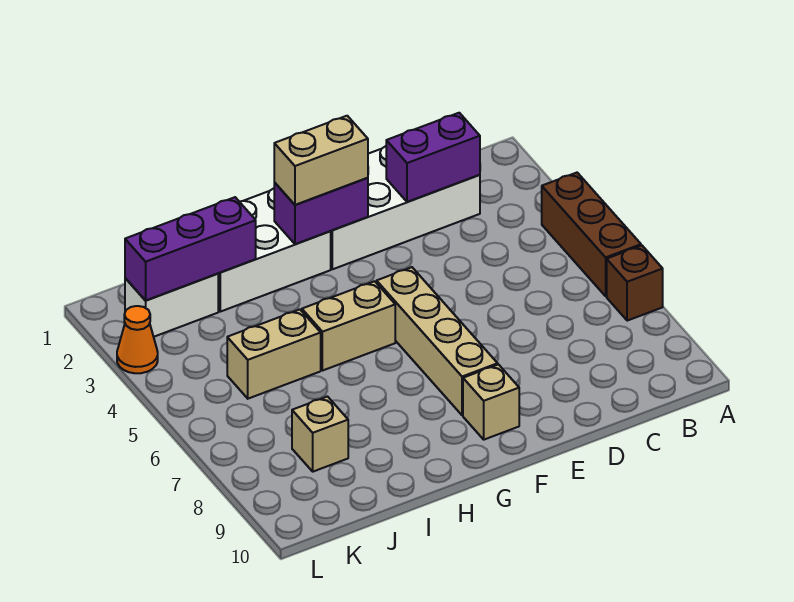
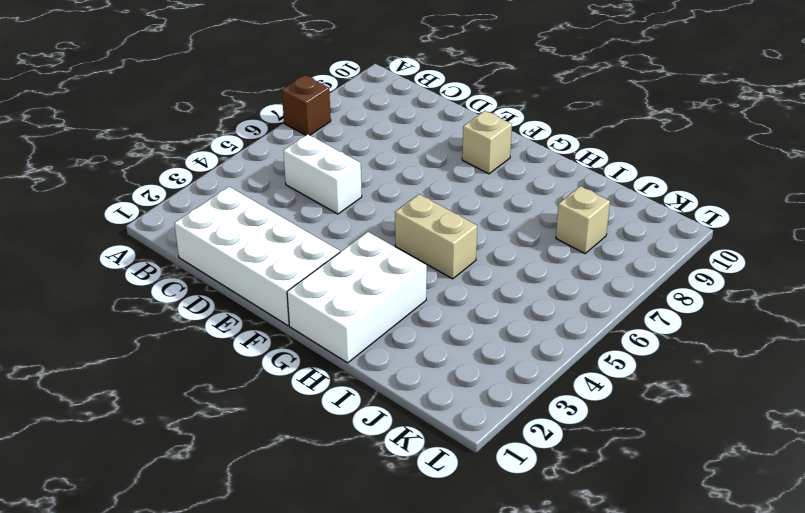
white brick C5:D5 level 1 -> white brick J2:K2 level 1
white brick G1:H3 level 1 -> white brick G1:I2 level 1
none -> brown brick A4:A6 level 1
none -> tan brick F5:F8 level 1
none -> tan brick I5:J5 level 1

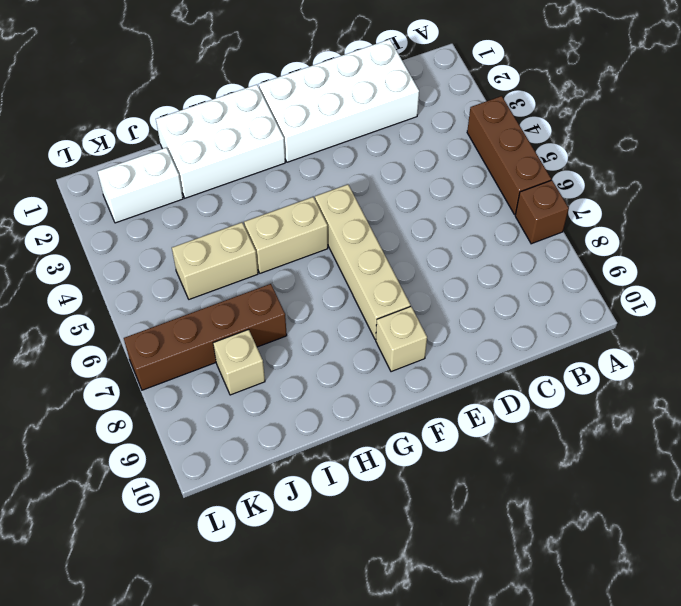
brown brick I7:L7 level 1 -> none
none -> orange cone L3 level 1
none -> purple brick C2:D2 level 2
none -> purple brick F2:G2 level 2

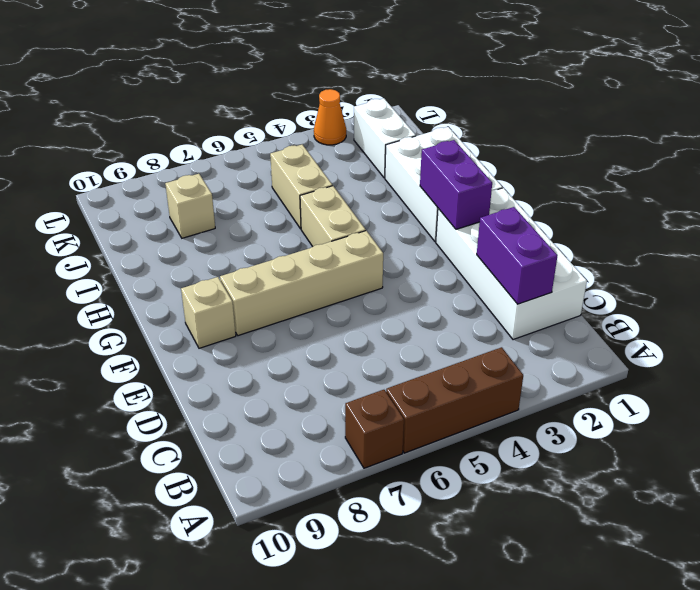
none -> purple brick I2:K2 level 2
none -> tan brick F2:G2 level 3

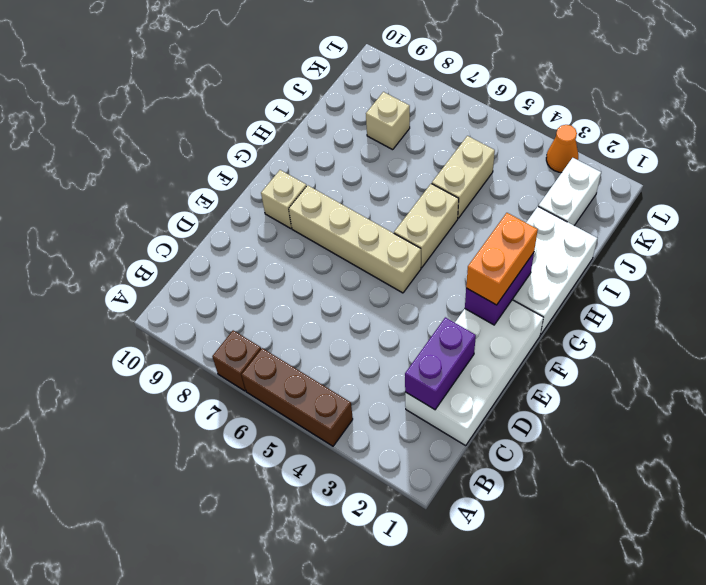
orange brick F2:G2 level 3 -> tan brick F2:G2 level 3
none -> purple brick I2:K2 level 2

